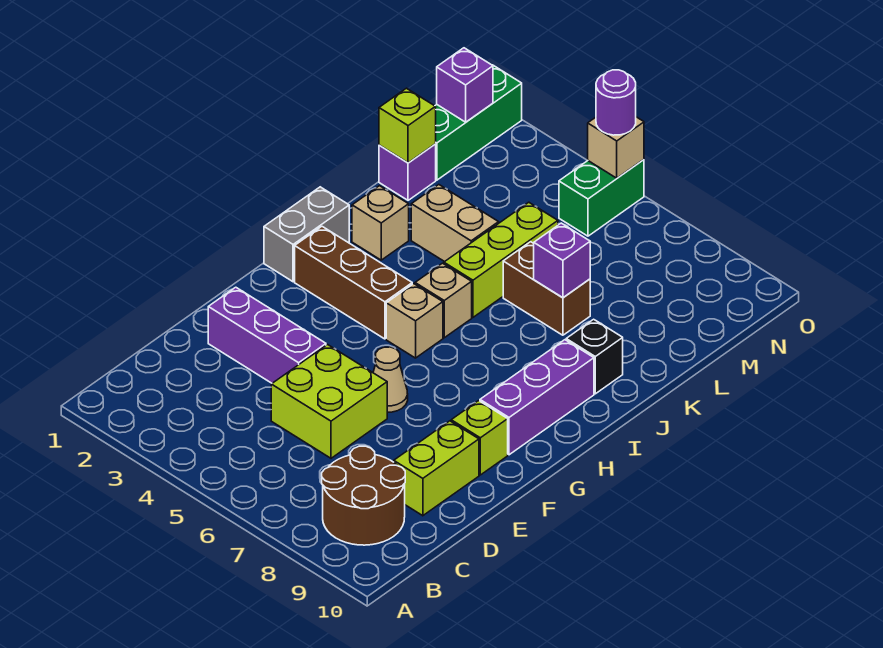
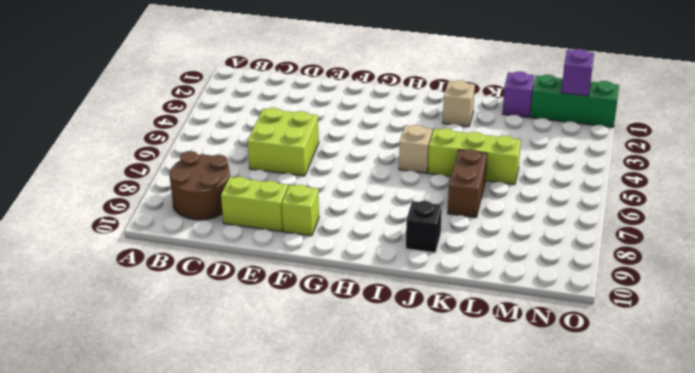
none -> purple brick E2:E4 level 1
none -> tan cone F6 level 1
none -> purple brick G9:I9 level 1

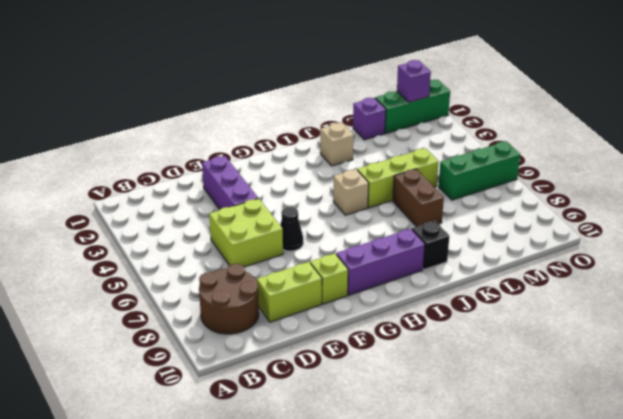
black cone F6 level 1 -> tan cone F6 level 1
green brick M6:O6 level 1 -> none
none -> grey brick H1:I1 level 1
none -> brown brick H2:H4 level 1
none -> tan brick H5 level 1

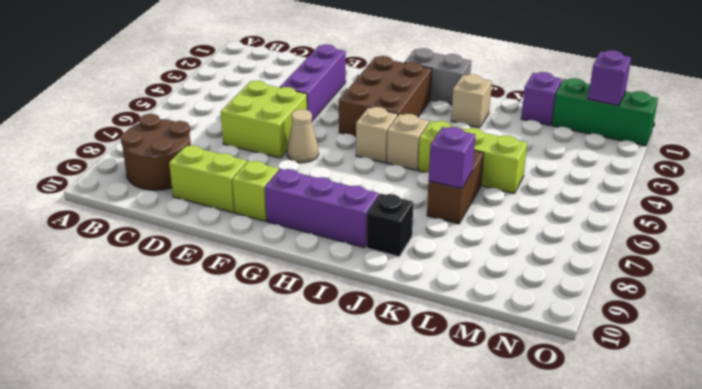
brown brick G2:H4 level 1 -> brown brick H2:H4 level 1
none -> tan brick K3:K4 level 1
none -> green brick N5:O5 level 1
none -> lime brick L1 level 2

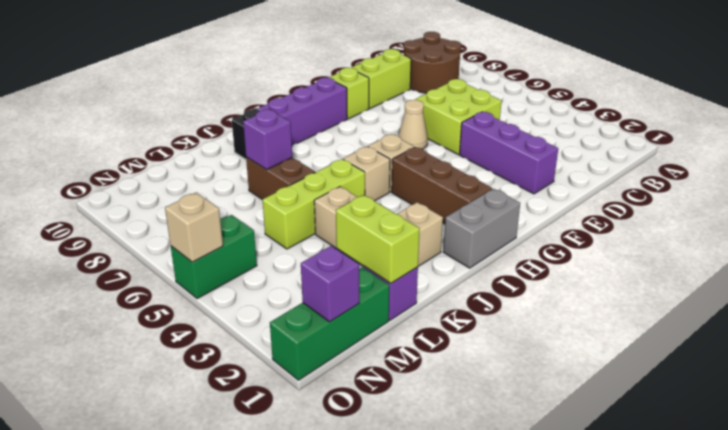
lime brick L1:L2 level 2 -> lime brick L1 level 2
none -> purple round brick O5 level 3

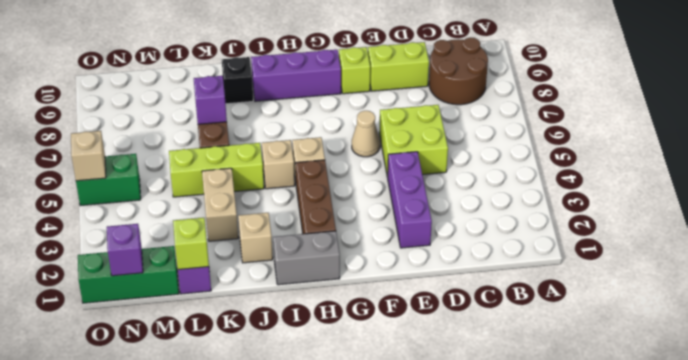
none -> purple round brick O5 level 3

